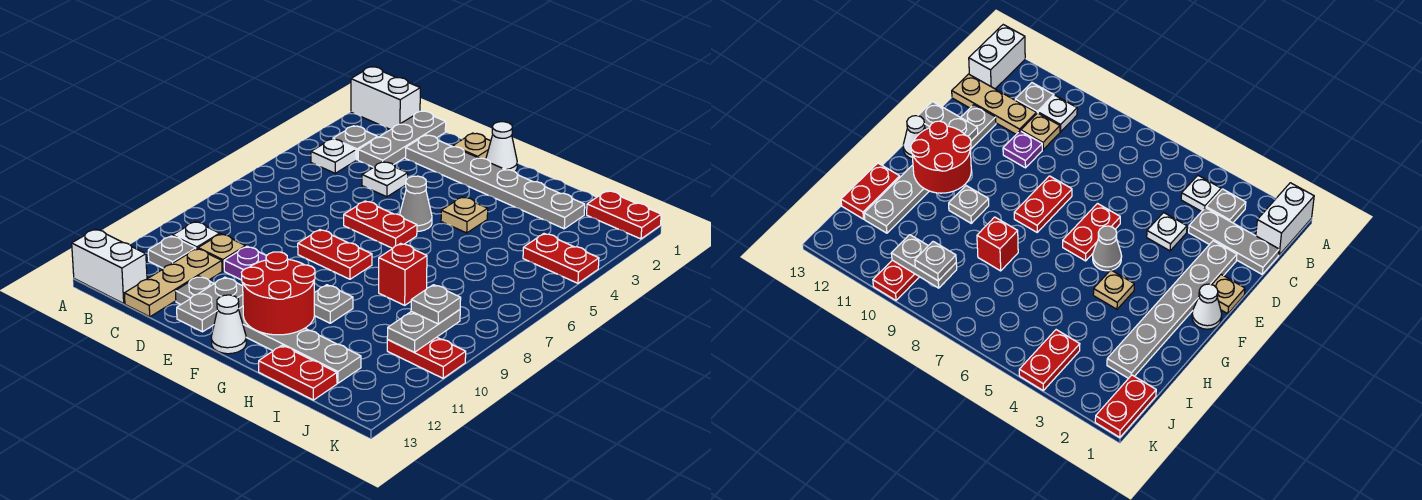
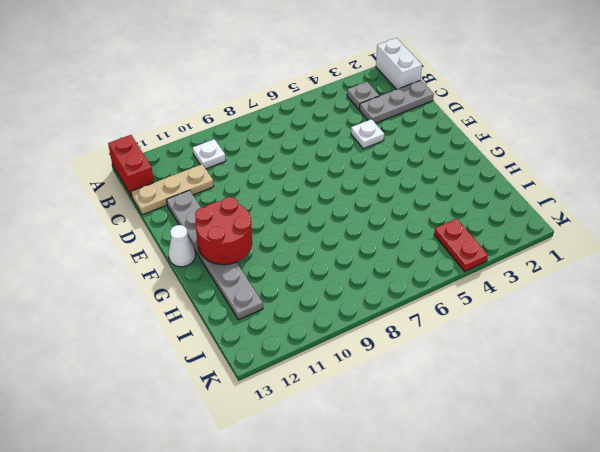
red brick A13:B13 level 1 -> white brick A13:B13 level 1
none -> white plate B4 level 1
none -> grey plate B11 level 1
none -> tan plate C10 level 1
none -> grey plate D2:I2 level 1

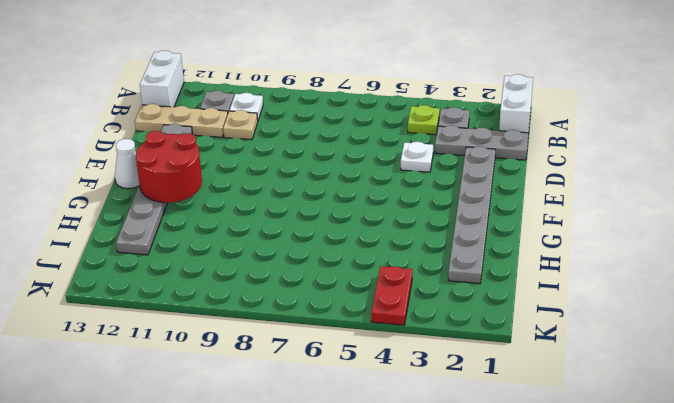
lime plate B4 level 1 -> white plate B4 level 1
none -> purple plate D10 level 1
none -> tan plate E1 level 1
none -> red plate E6:F6 level 1
none -> red plate E8:F8 level 1

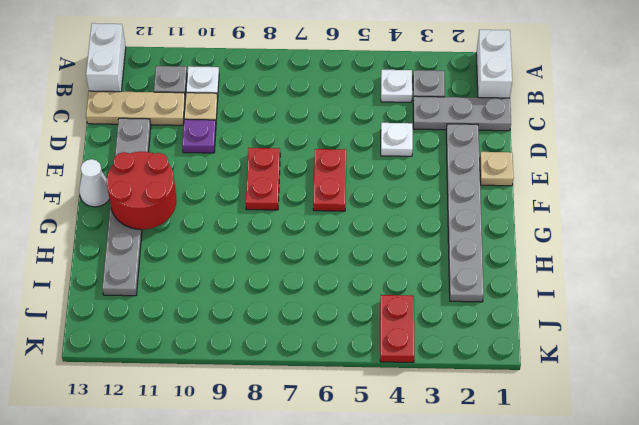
none -> white cone F1 level 1
none -> grey cone F5 level 1
none -> tan plate G4 level 1
none -> grey plate G10 level 1

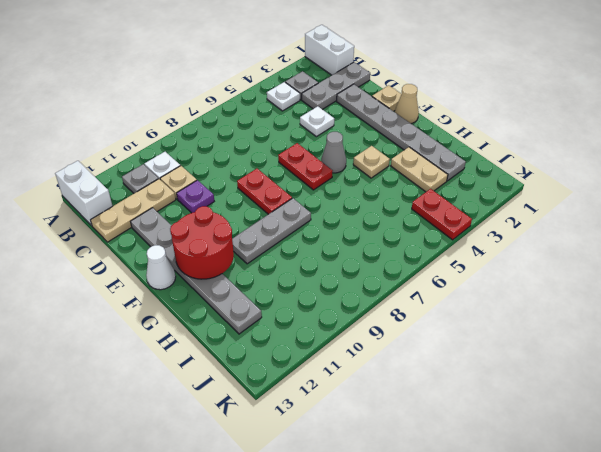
tan cone F1 level 1 -> white cone F1 level 1
grey plate G8:G10 level 1 -> grey plate G10 level 1
tan plate H3:I3 level 1 -> none
none -> red brick H8 level 1
none -> red plate H13:I13 level 1
none -> red plate J1:K1 level 1
none -> red plate J10:K10 level 1

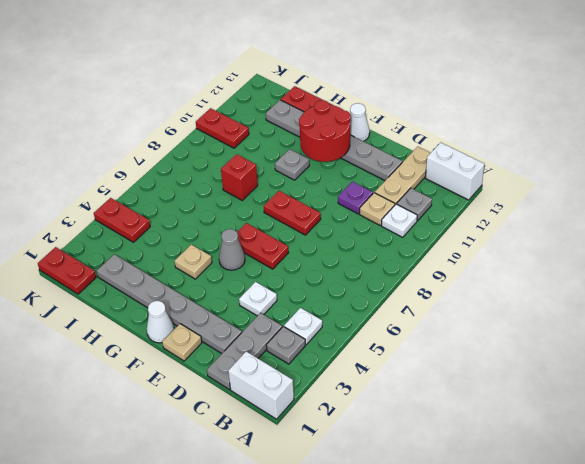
none -> grey plate E12:E13 level 2
none -> grey plate J9:J10 level 2
none -> grey plate J9 level 3

